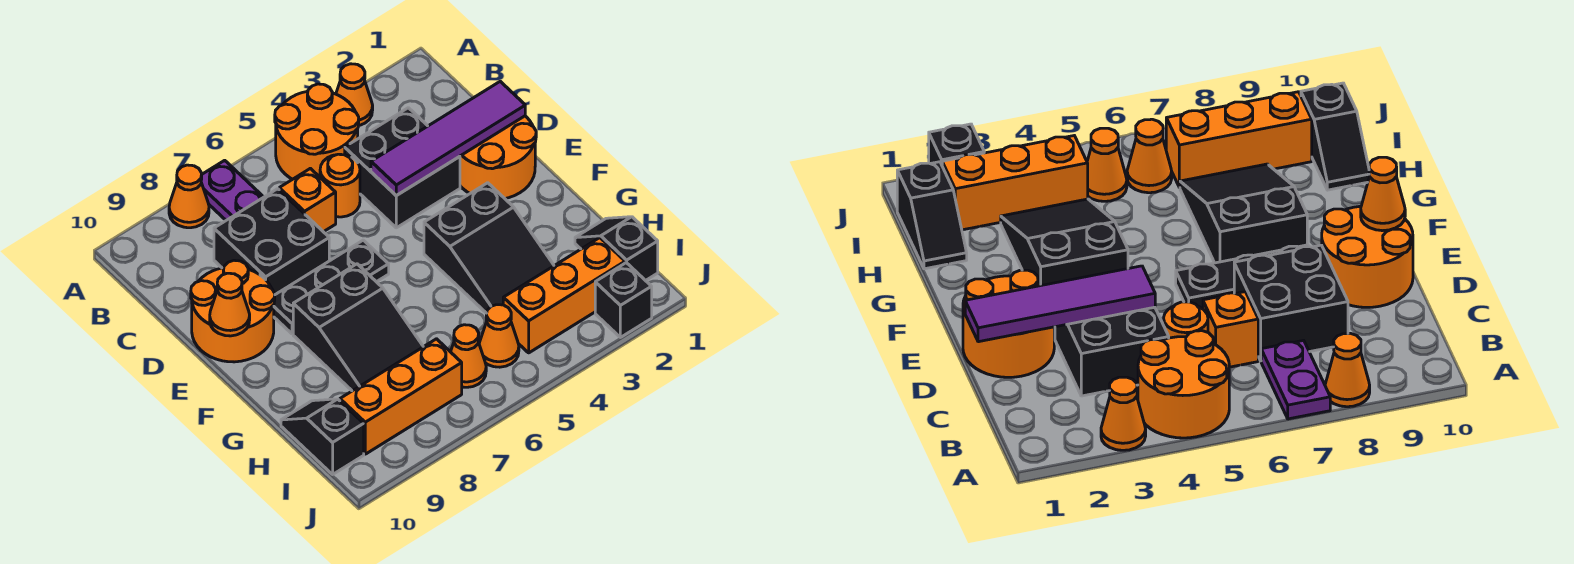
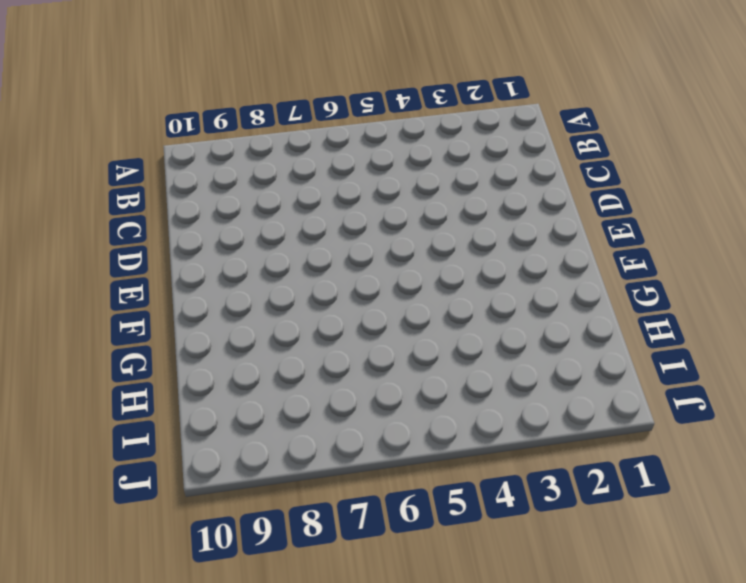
none -> orange cone A3 level 1
none -> orange round brick A4:B5 level 1
none -> purple plate A7:B7 level 1

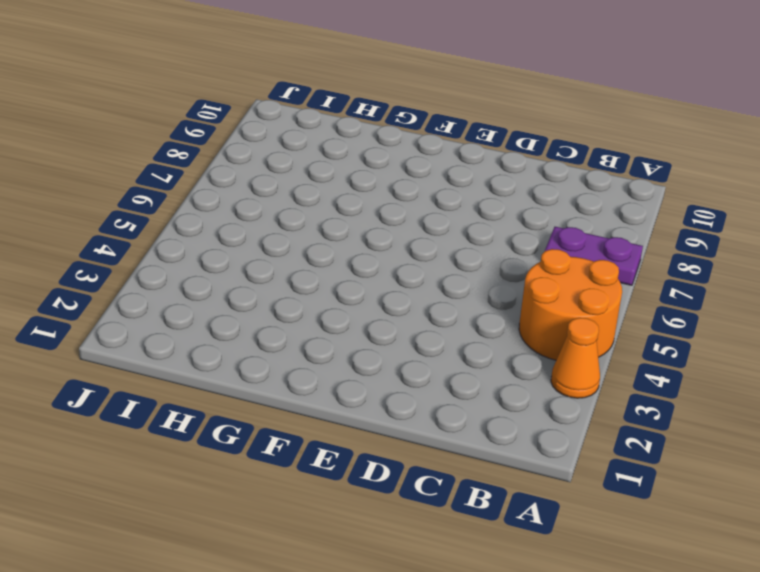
none -> orange cone A8 level 1
none -> black brick C3:D4 level 1
none -> orange round brick C5 level 1

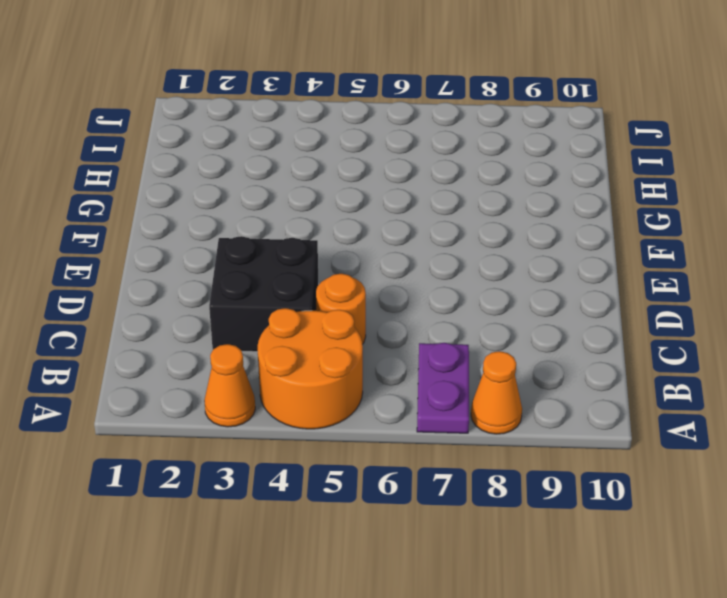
none -> orange brick C6 level 1
none -> black brick C7:D8 level 1
none -> orange round brick D1:E2 level 1

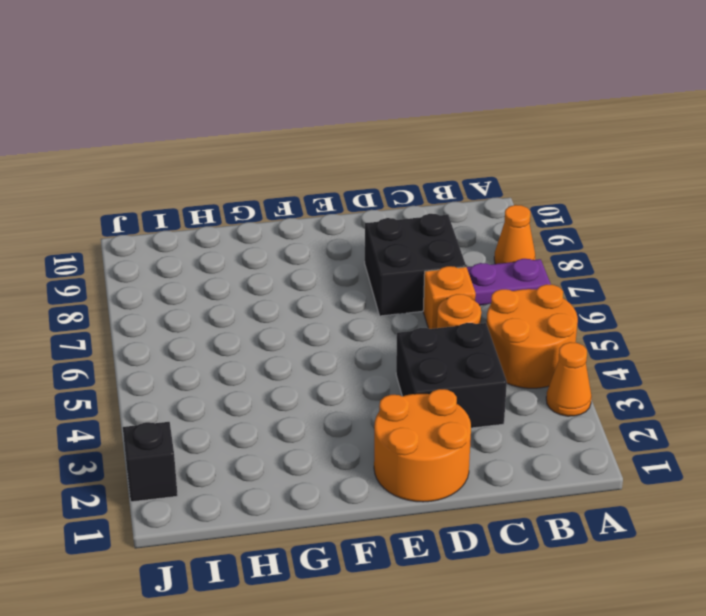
none -> orange round brick D9:E10 level 1
none -> black plate E6:E8 level 1
none -> black slope F3:H4 level 1 top F

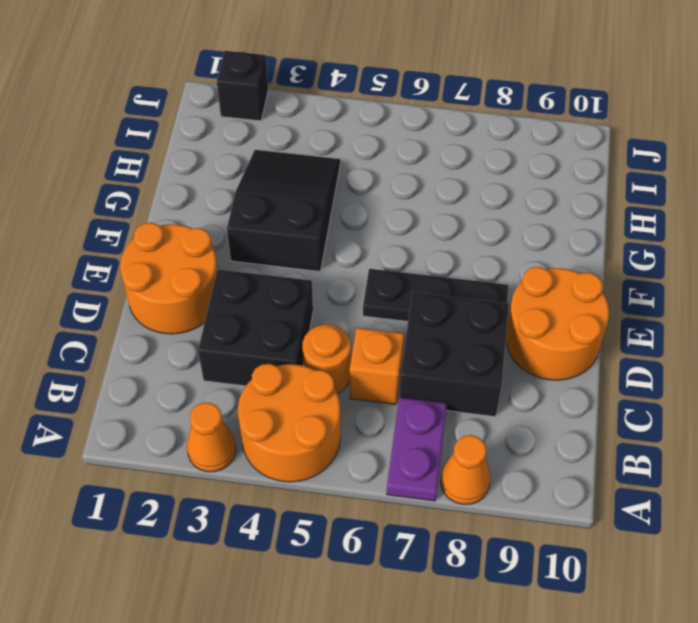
none -> black slope F7:H8 level 1 top F
none -> black slope H1:I1 level 1 top I
none -> black slope H10:I10 level 1 top I

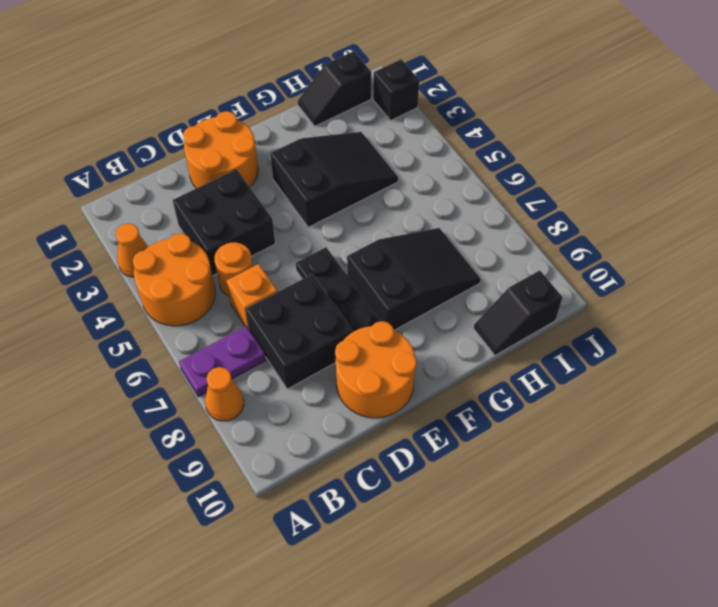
none -> orange brick I2:I4 level 1
none -> orange cone I5 level 1
none -> orange cone I6 level 1

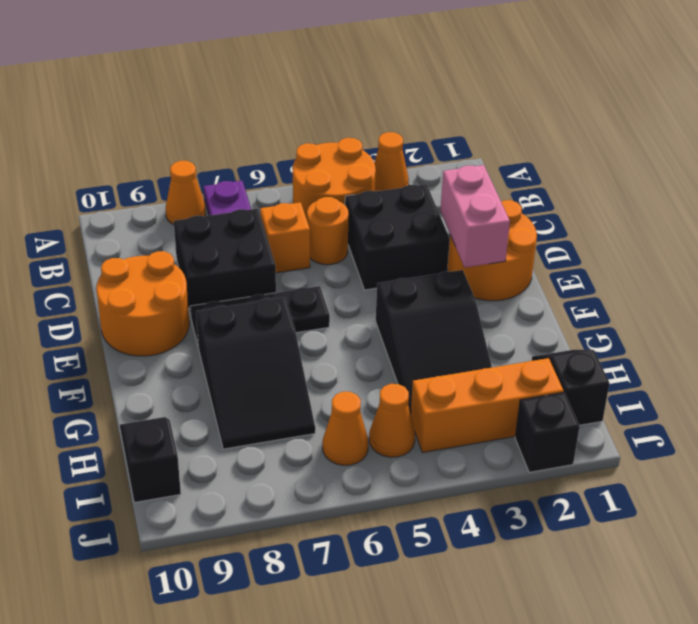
pink brick D2:E2 level 2 -> purple tile D1:D4 level 2
none -> orange brick I7:I9 level 1
none -> orange cone E10 level 2

